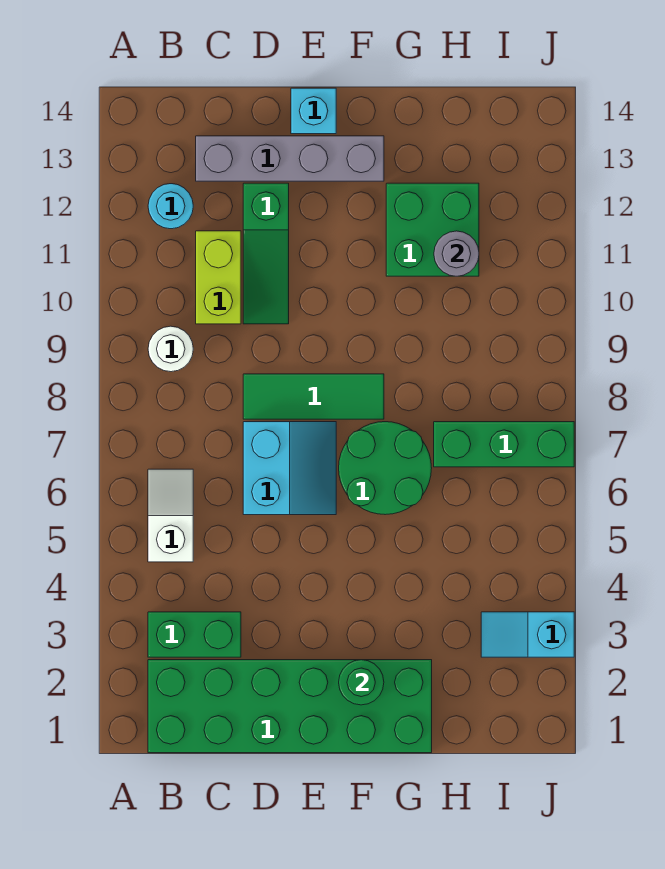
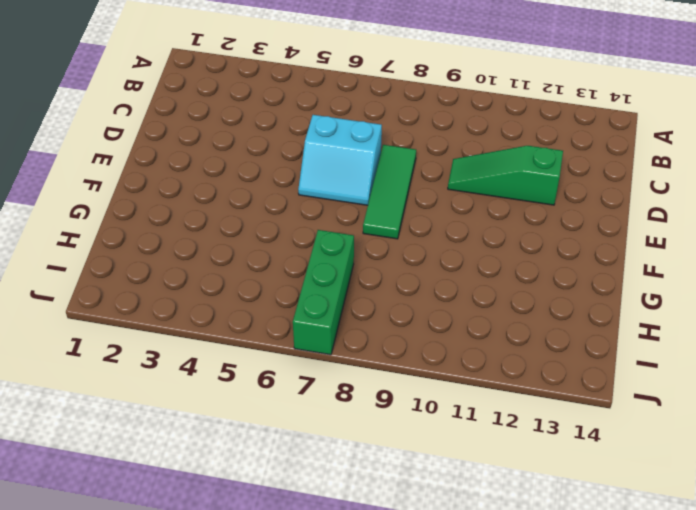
none -> green brick B1:G2 level 1
none -> green brick B3:C3 level 1
none -> white slope B5:B6 level 1 top 5

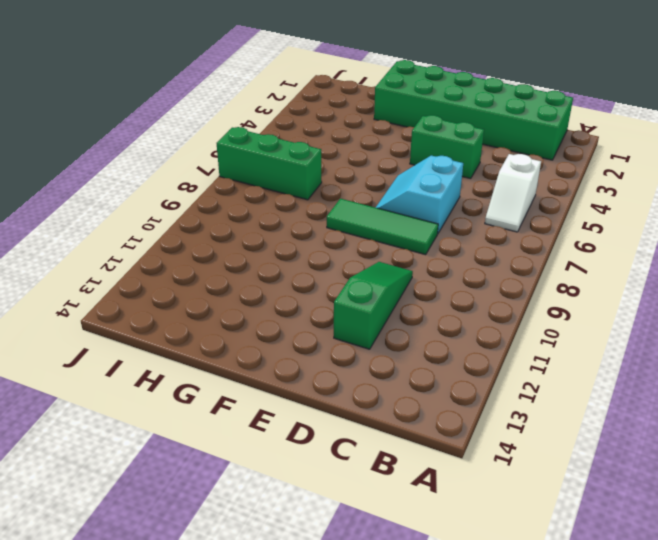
green brick D4:E4 level 1 -> green brick B3:C3 level 1
none -> white round brick B9 level 1
none -> cyan round brick B12 level 1
none -> lime brick C10:C11 level 1

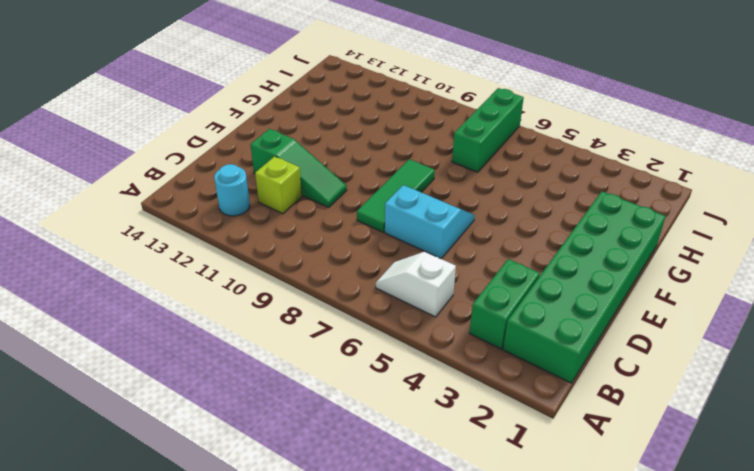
lime brick C11 level 1 -> lime brick C10:C11 level 1
none -> white round brick B9 level 1
none -> grey brick C13:F13 level 1
none -> cyan brick E14 level 1

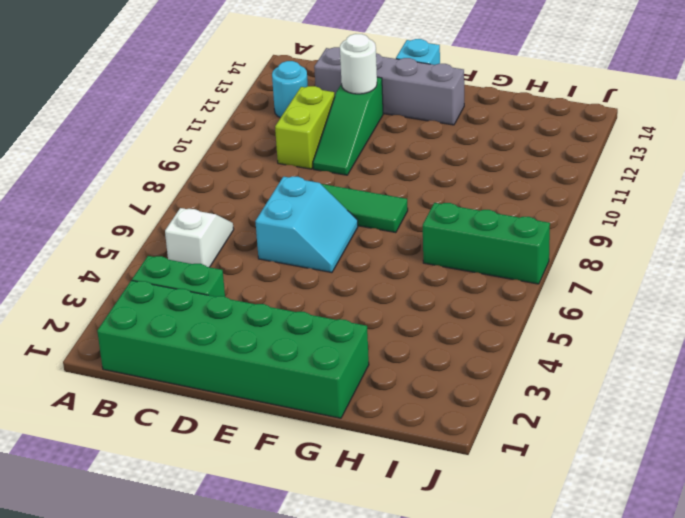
white round brick D12 level 2 -> white round brick B9 level 1
none -> green round brick F6:G7 level 1
none -> green brick G11:H12 level 1
none -> cyan slope I3:J3 level 1 top J

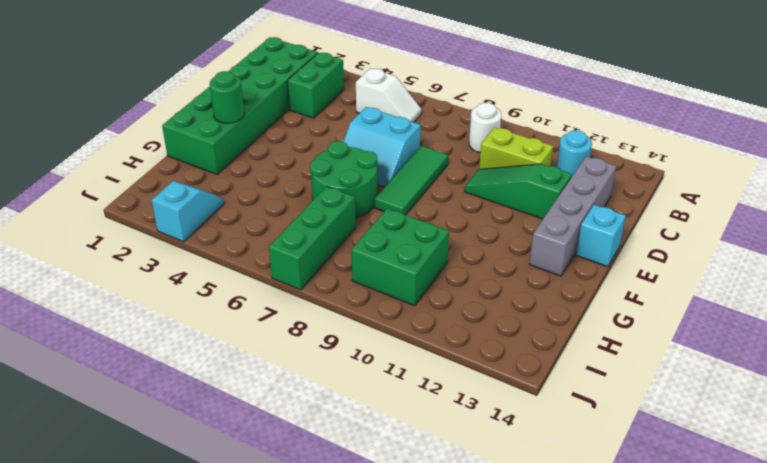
green brick H9:I10 level 1 -> green brick G11:H12 level 1
none -> grey round brick H11 level 2

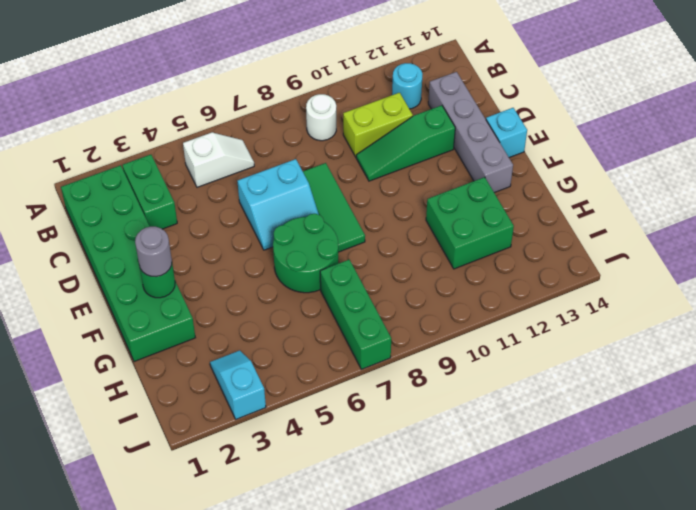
grey round brick F2 level 3 -> grey round brick H11 level 2

